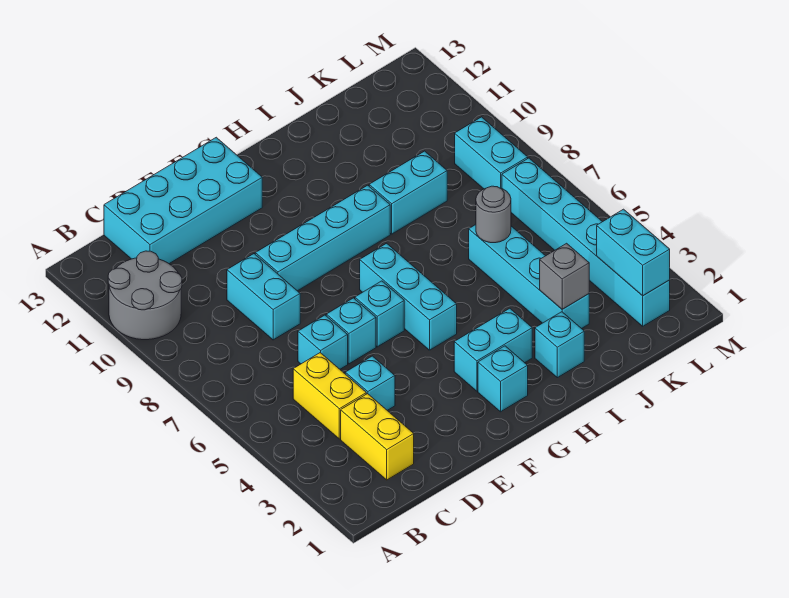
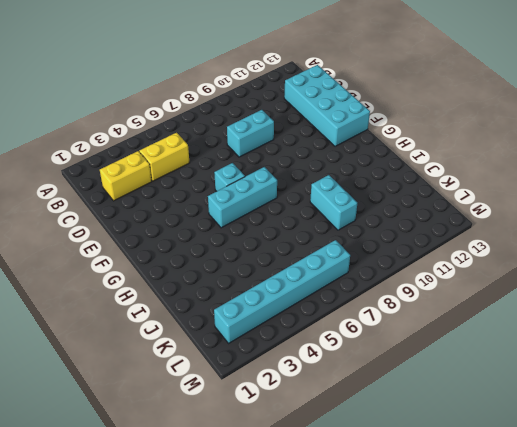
none -> grey round brick A10:B11 level 1
none -> cyan brick D4 level 1
none -> cyan brick D6 level 1

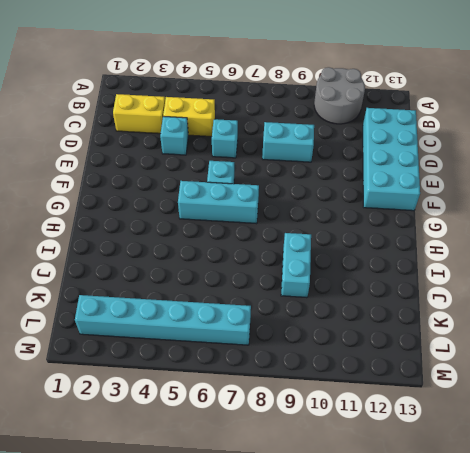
none -> cyan brick E6 level 1
none -> cyan brick E9:H9 level 1
none -> cyan brick G2 level 1

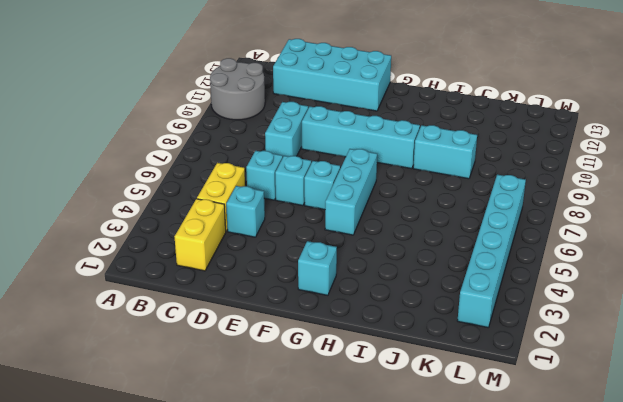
none -> cyan brick G3:H3 level 1
none -> cyan brick I2 level 1
none -> cyan brick J3:J6 level 1

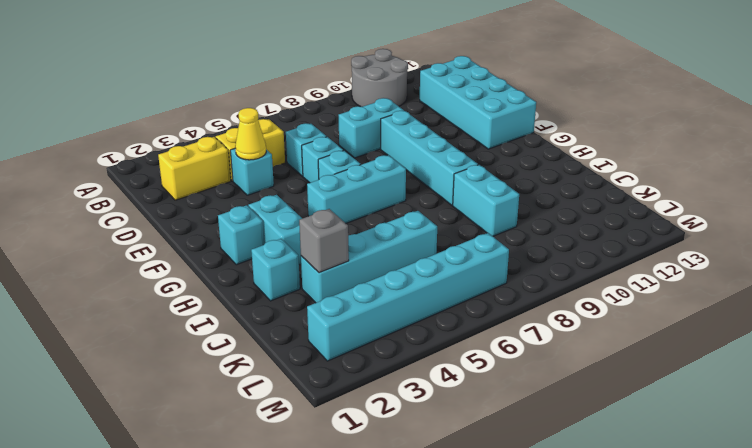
yellow cone D4 level 2 -> none
none -> cyan brick L8:L9 level 1
none -> grey round brick J6 level 2
none -> cyan brick L2:L3 level 2

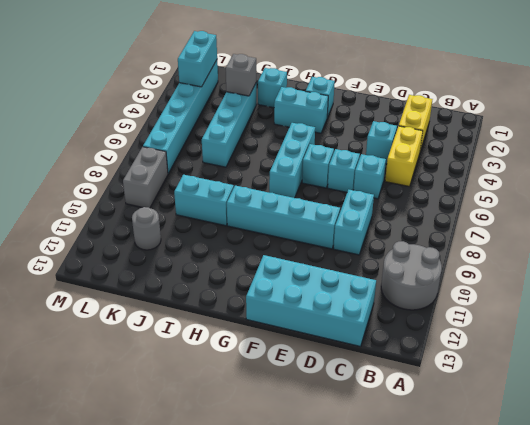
grey round brick K11 level 1 -> grey round brick J6 level 2
grey brick L8:L9 level 1 -> cyan brick L8:L9 level 1

